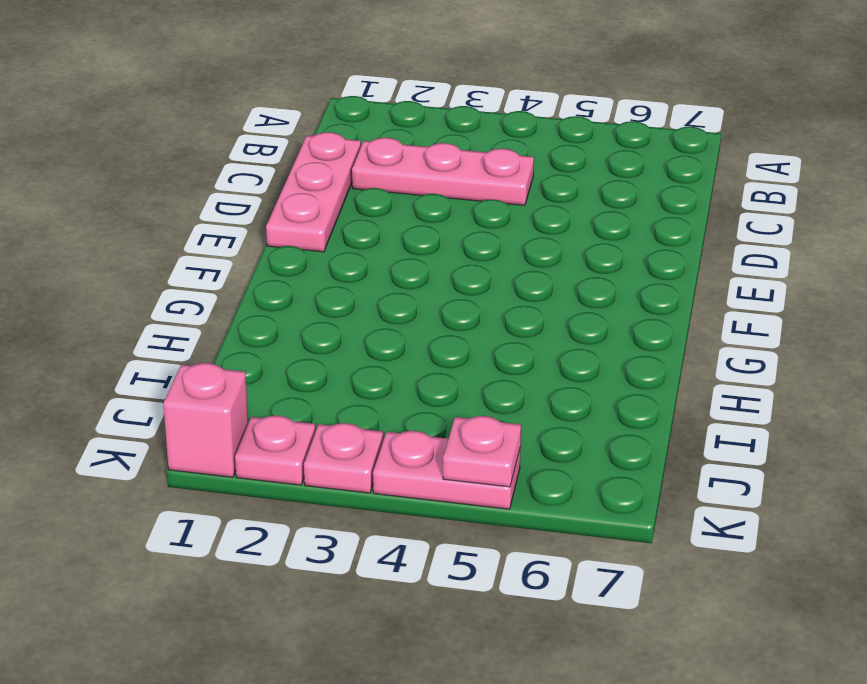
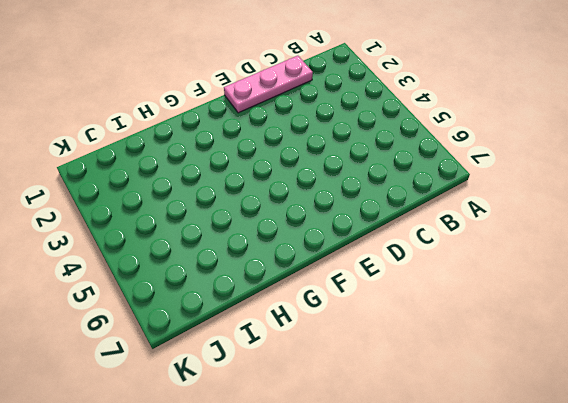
none -> pink plate C2:C4 level 1
none -> pink brick K1 level 1

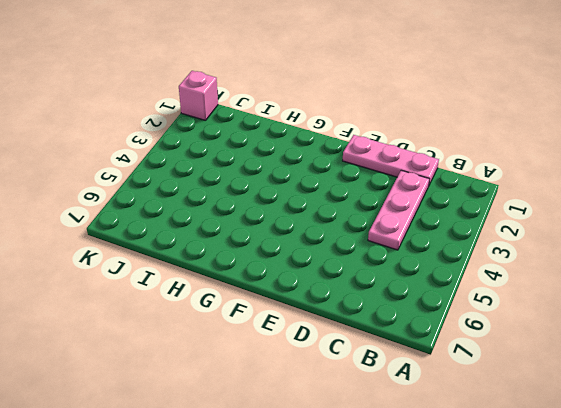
none -> pink plate K2 level 1
none -> pink plate K3 level 1

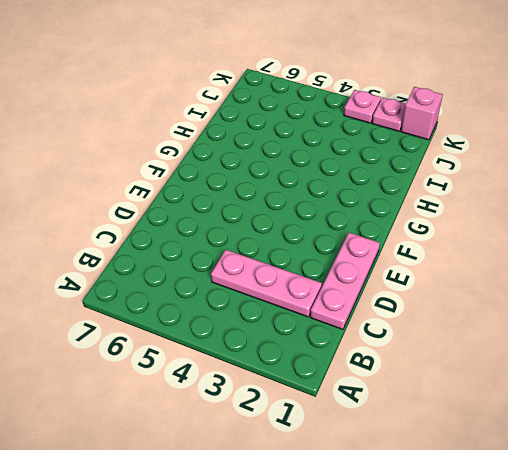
none -> pink plate K4:K5 level 1
none -> pink plate K5 level 2

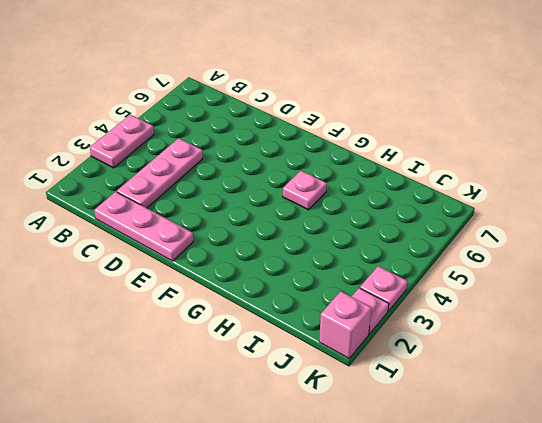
pink plate A3:A4 level 1 -> pink plate K4:K5 level 1
pink plate G5 level 1 -> pink plate K5 level 2

